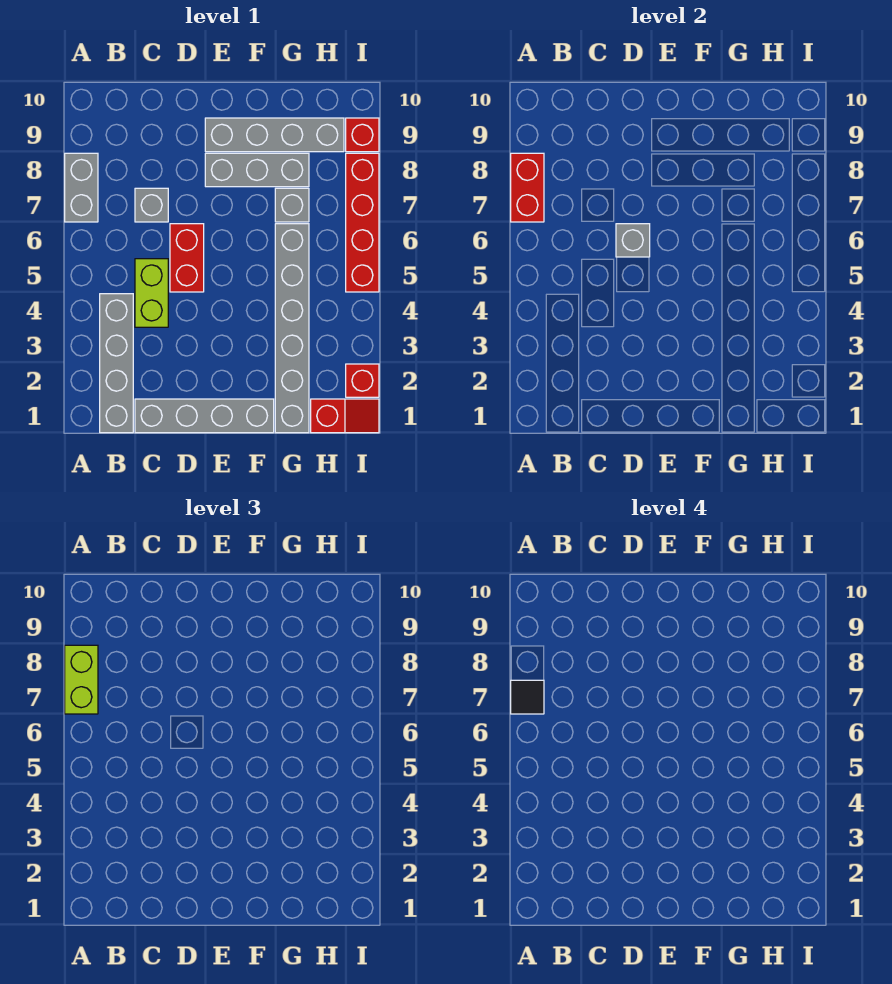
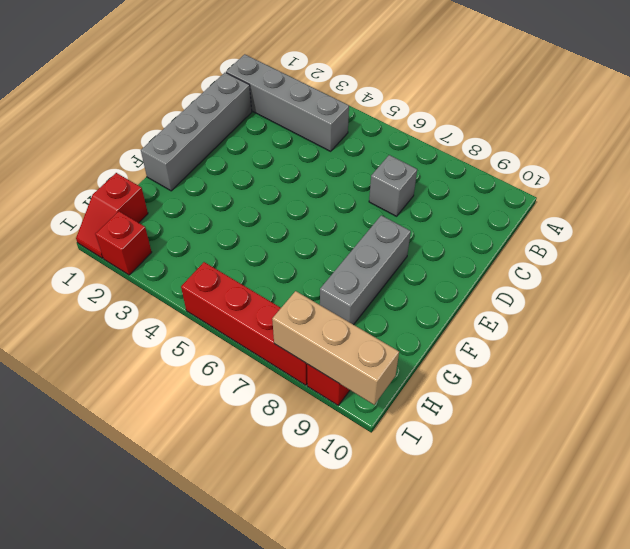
tan brick I8:I10 level 2 -> none
none -> grey brick A7:A8 level 1
none -> lime brick C4:C5 level 1
none -> red brick D5:D6 level 1

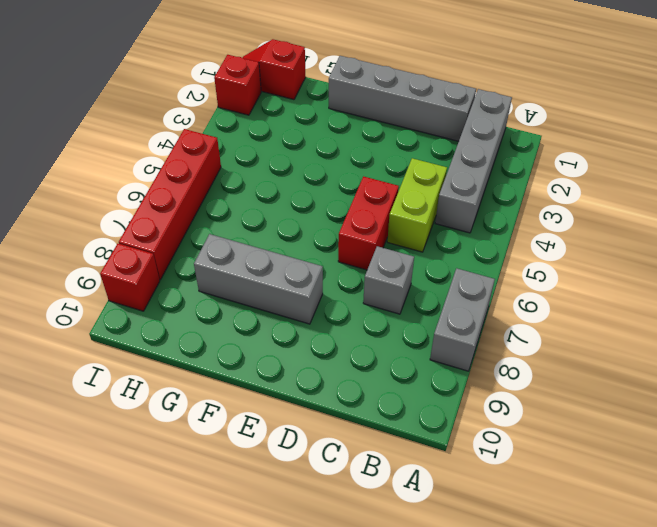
none -> grey brick E9:H9 level 1
none -> grey brick G1:G6 level 1
none -> grey brick G7 level 1

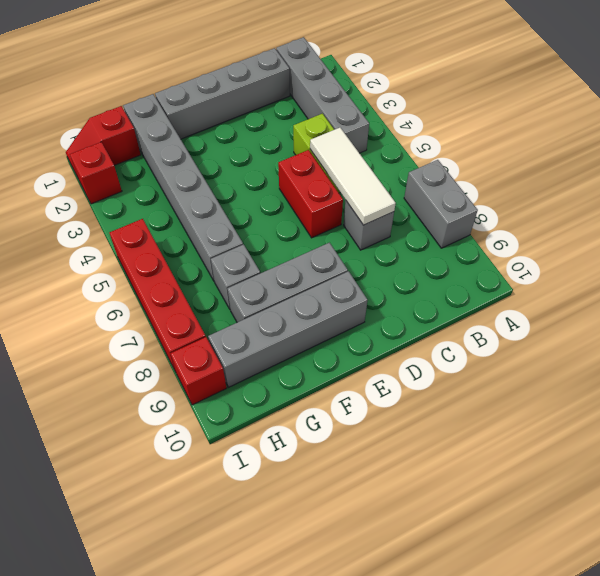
white tile C5:C7 level 2 -> none
none -> red brick A7:A8 level 2
none -> grey brick D6 level 2
none -> lime brick A7:A8 level 3

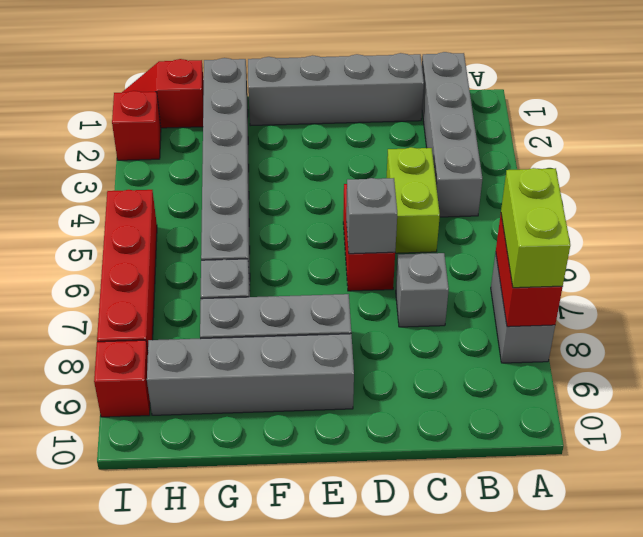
none -> black tile A7 level 4

